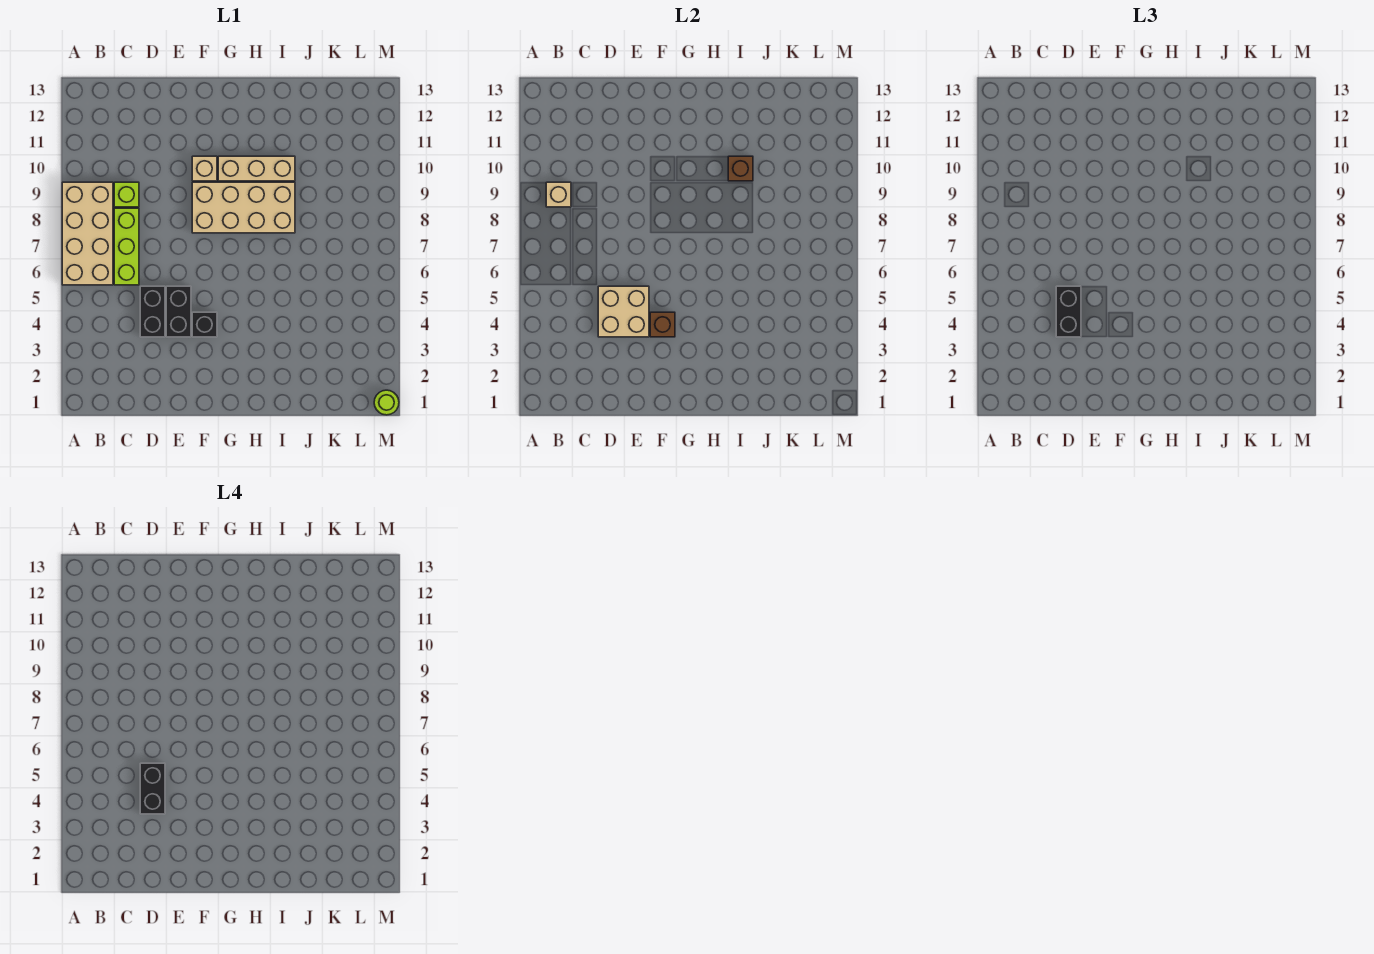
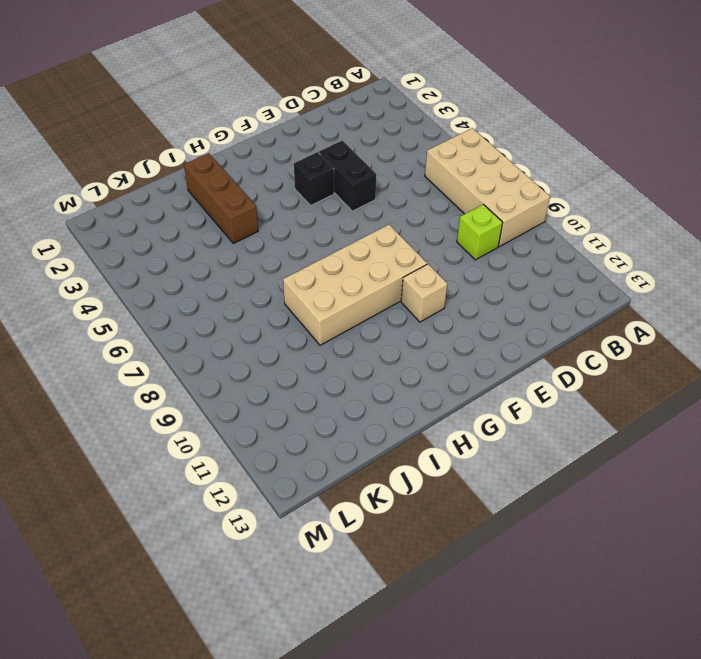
brown brick I2:I4 level 1 -> none
none -> lime brick C6:C8 level 1
none -> black brick D4:D5 level 1
none -> tan brick G10:I10 level 1

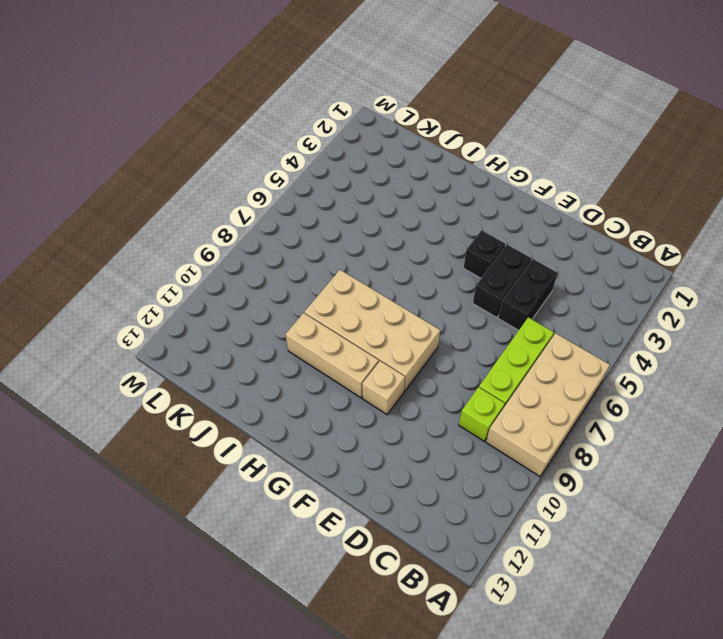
none -> lime round brick M1 level 1
none -> tan brick B9 level 2
none -> tan brick D4:E5 level 2

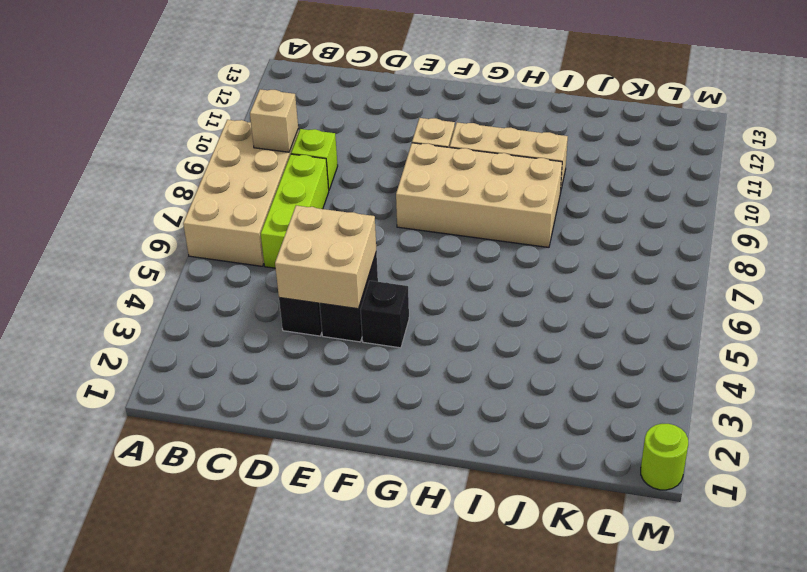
none -> brown brick F4 level 2
none -> brown brick I10 level 2
none -> black brick D4:D5 level 3

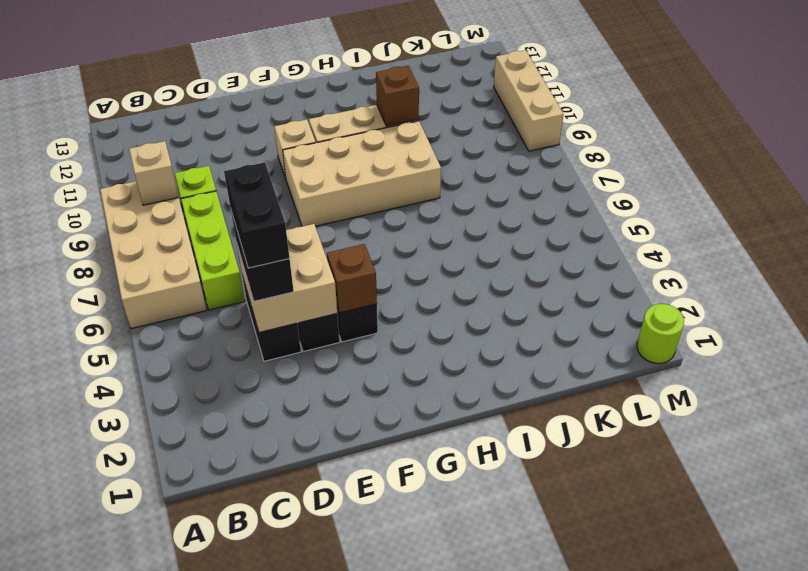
tan brick M9:M11 level 1 -> none

